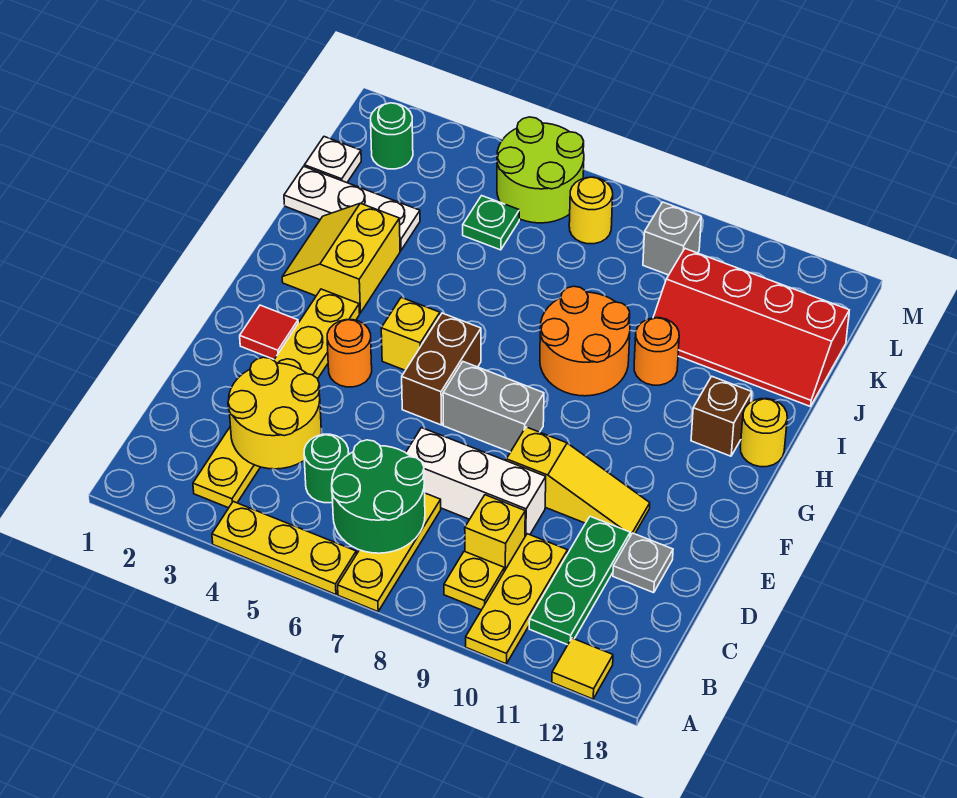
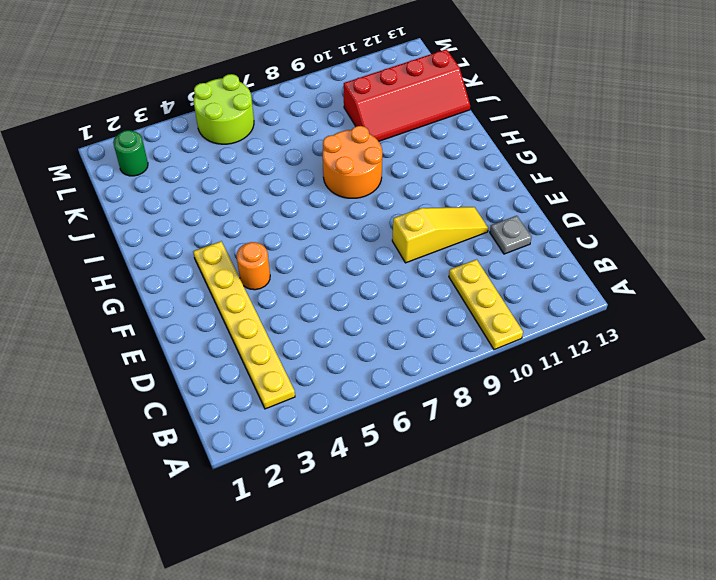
none -> yellow plate A4:A6 level 1
none -> yellow plate A7:C7 level 1
none -> yellow tile A12 level 1
none -> yellow plate B9 level 1

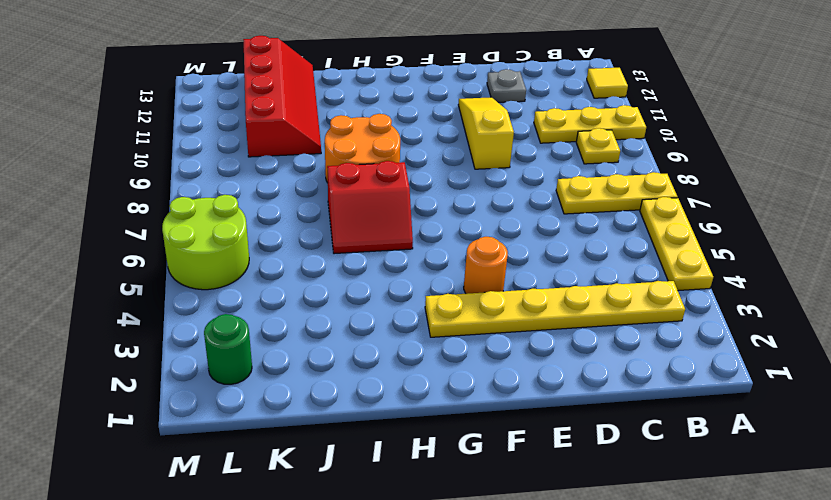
red slope H6:I7 level 1 top 7 -> none
none -> green plate B11:D11 level 1
none -> green round brick C5 level 1
none -> yellow brick C9 level 1
none -> white brick D7:D9 level 1

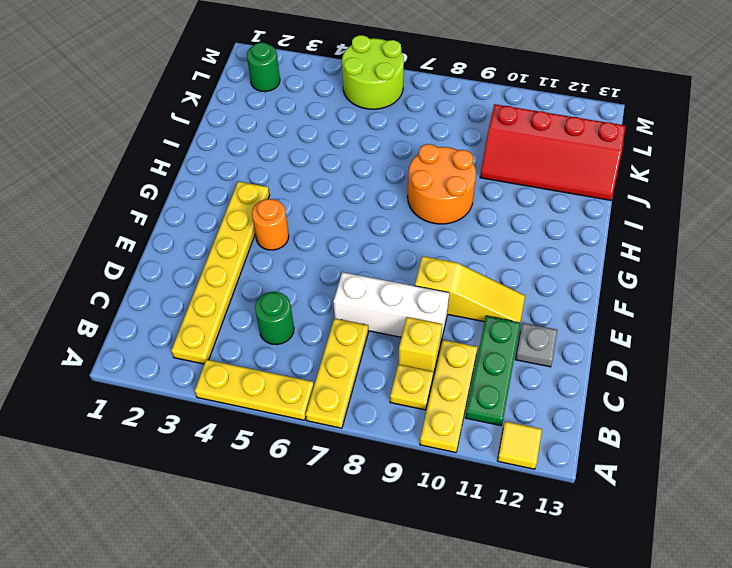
none -> red tile F2 level 1
none -> brown brick F6:G6 level 1
none -> grey brick F7:F8 level 1
none -> yellow brick G5 level 1

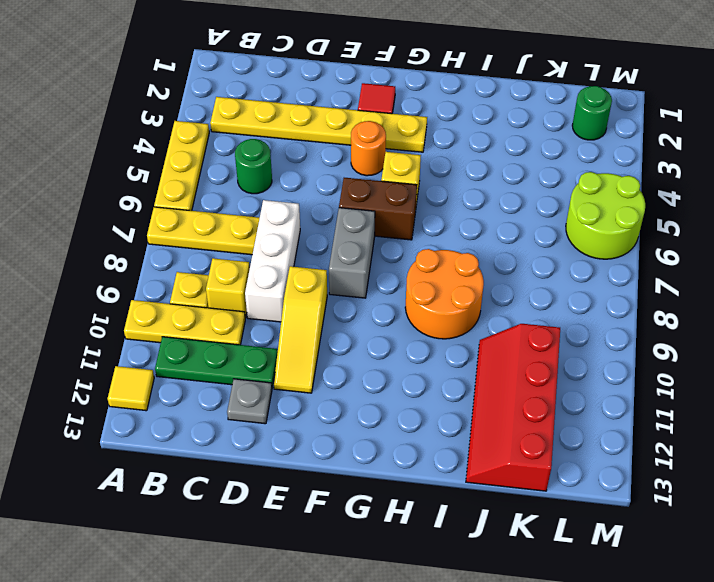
none -> yellow slope H2:I3 level 1 top 3
none -> brown brick H12 level 1
none -> yellow round brick H13 level 1
none -> orange round brick I10 level 1

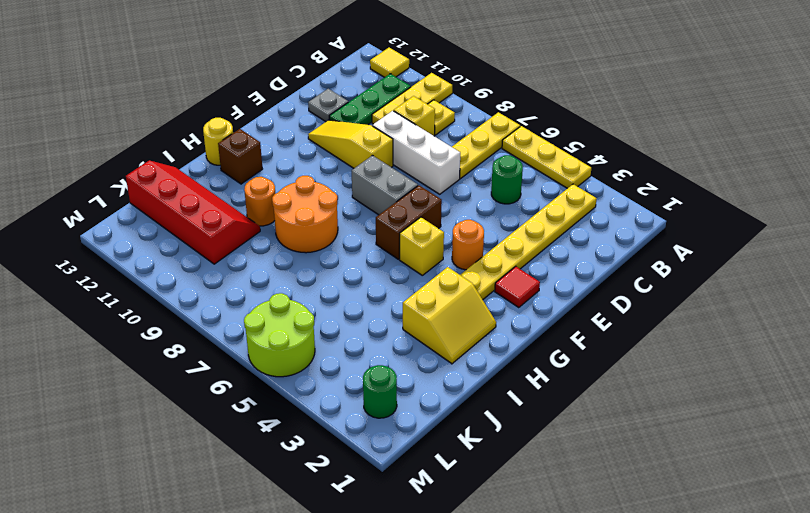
none -> white plate J1:J3 level 1
none -> white plate K1 level 1
none -> green plate K5 level 1
none -> yellow round brick L7 level 1

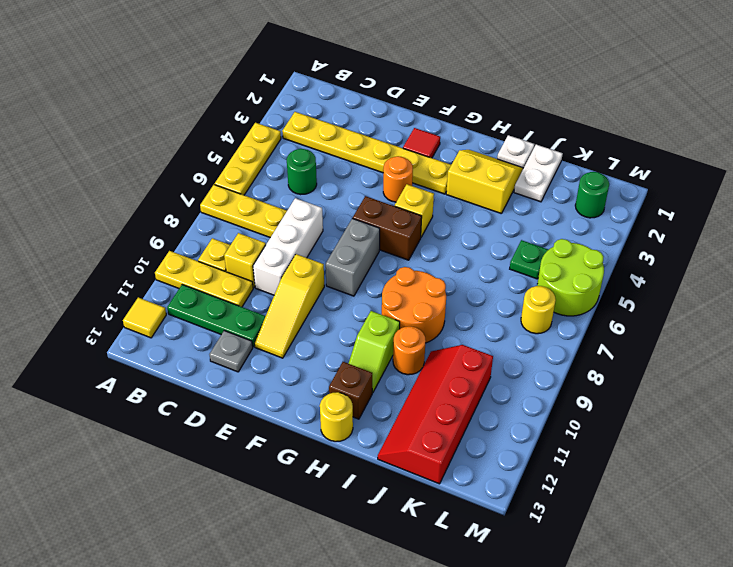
lime slope H10:H11 level 1 top 10 -> none
white plate I1 level 1 -> white plate K1 level 1
white plate J1:J2 level 1 -> white plate J1:J3 level 1
none -> grey brick L9 level 1
none -> green round brick B6:C7 level 2
none -> yellow round brick C3:D4 level 2

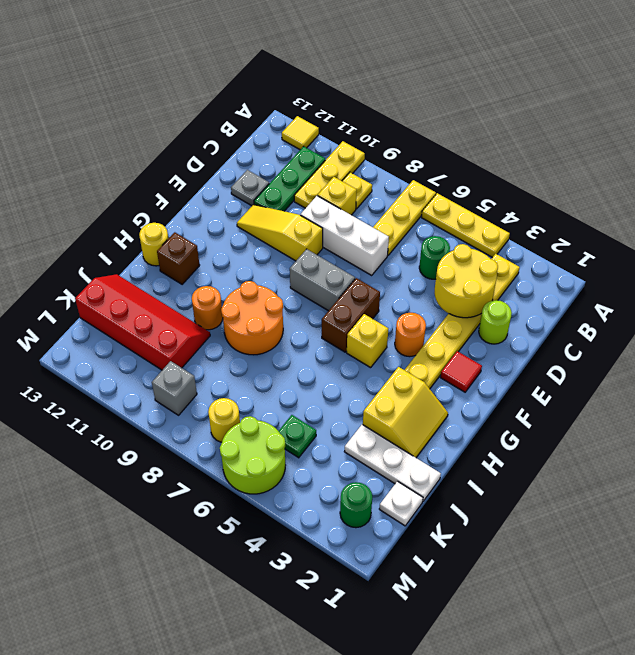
lime round brick D2 level 1 -> none
none -> green round brick B6:C7 level 2

